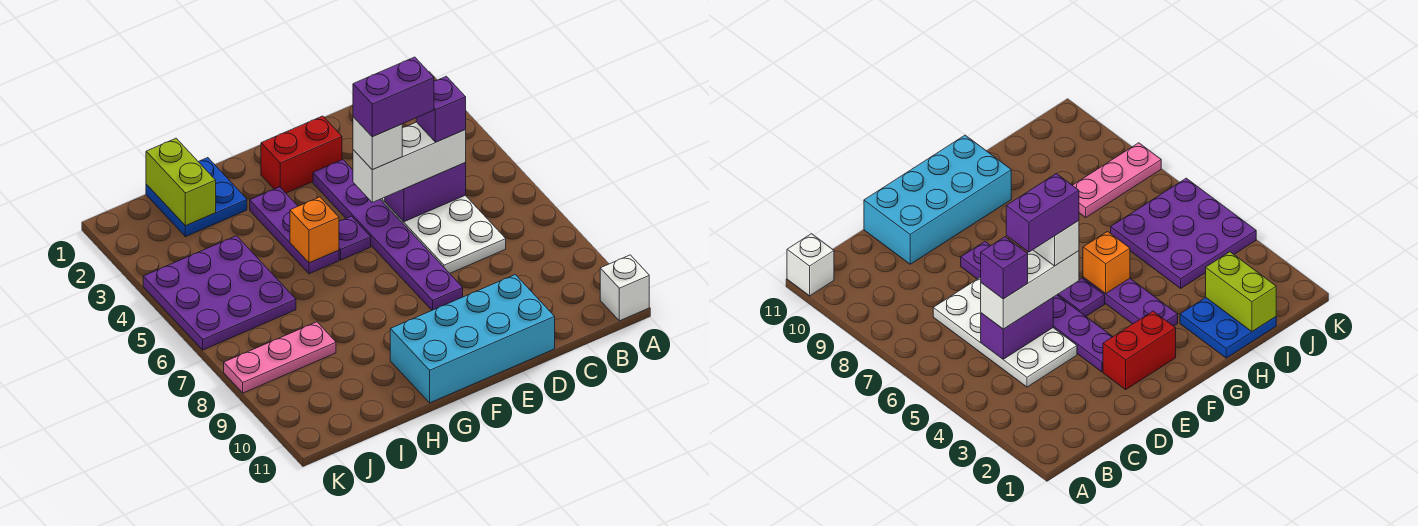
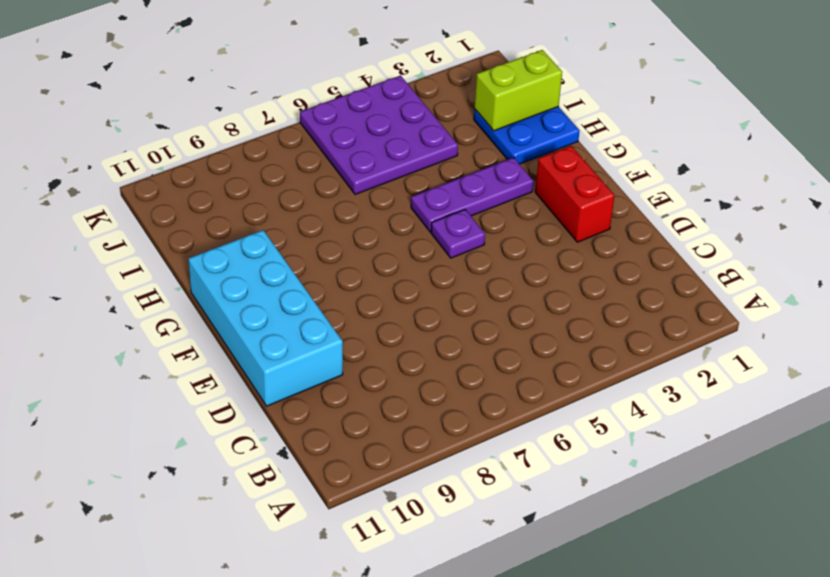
none -> white brick A11 level 1
none -> white plate C4:D7 level 1
none -> purple plate E3:E8 level 1

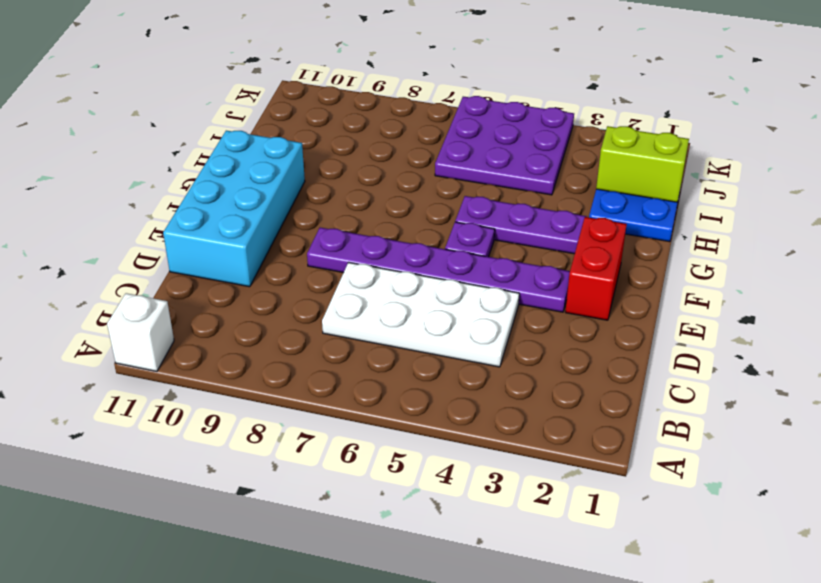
none -> pink plate I8:K8 level 1
none -> purple brick C5:D5 level 2
none -> orange brick G5 level 2

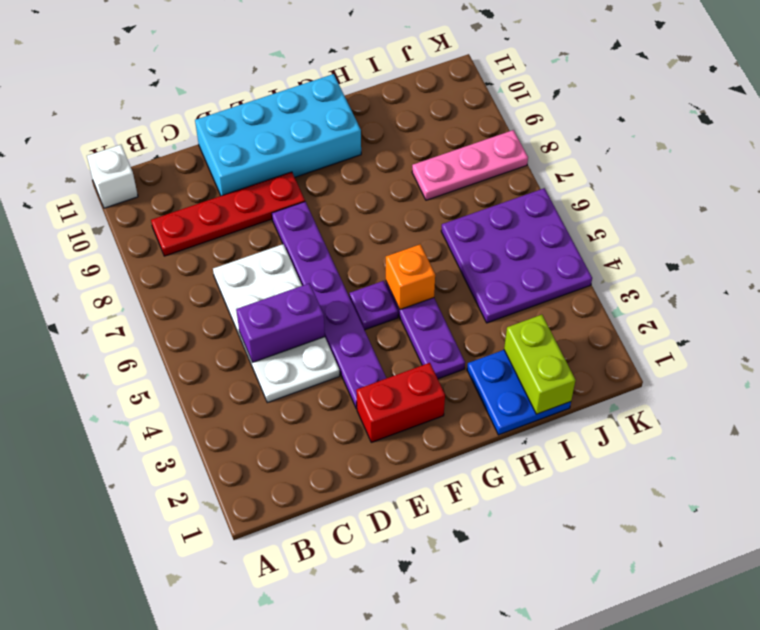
red plate B9:E9 level 1 -> none
none -> white brick C5:E5 level 3
none -> purple brick C5 level 4
none -> white brick E5 level 4

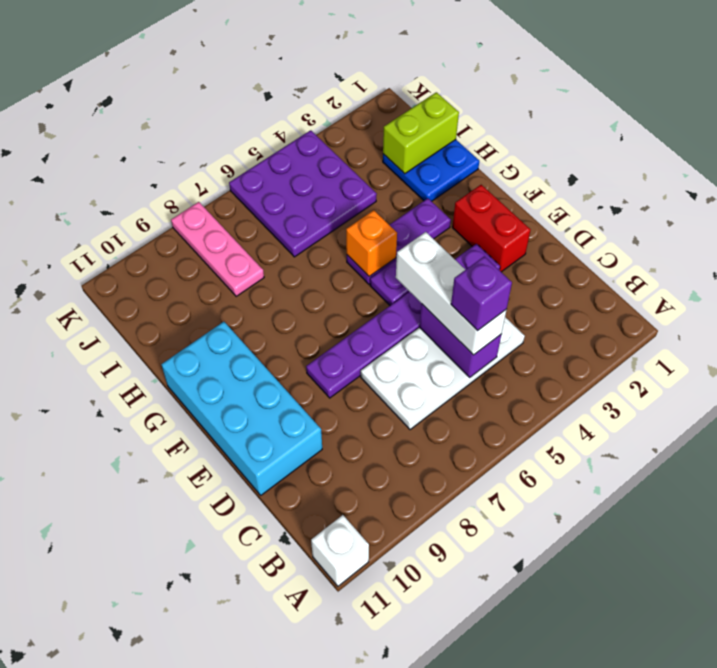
none -> white brick E5 level 4
none -> purple brick D5:E5 level 5

